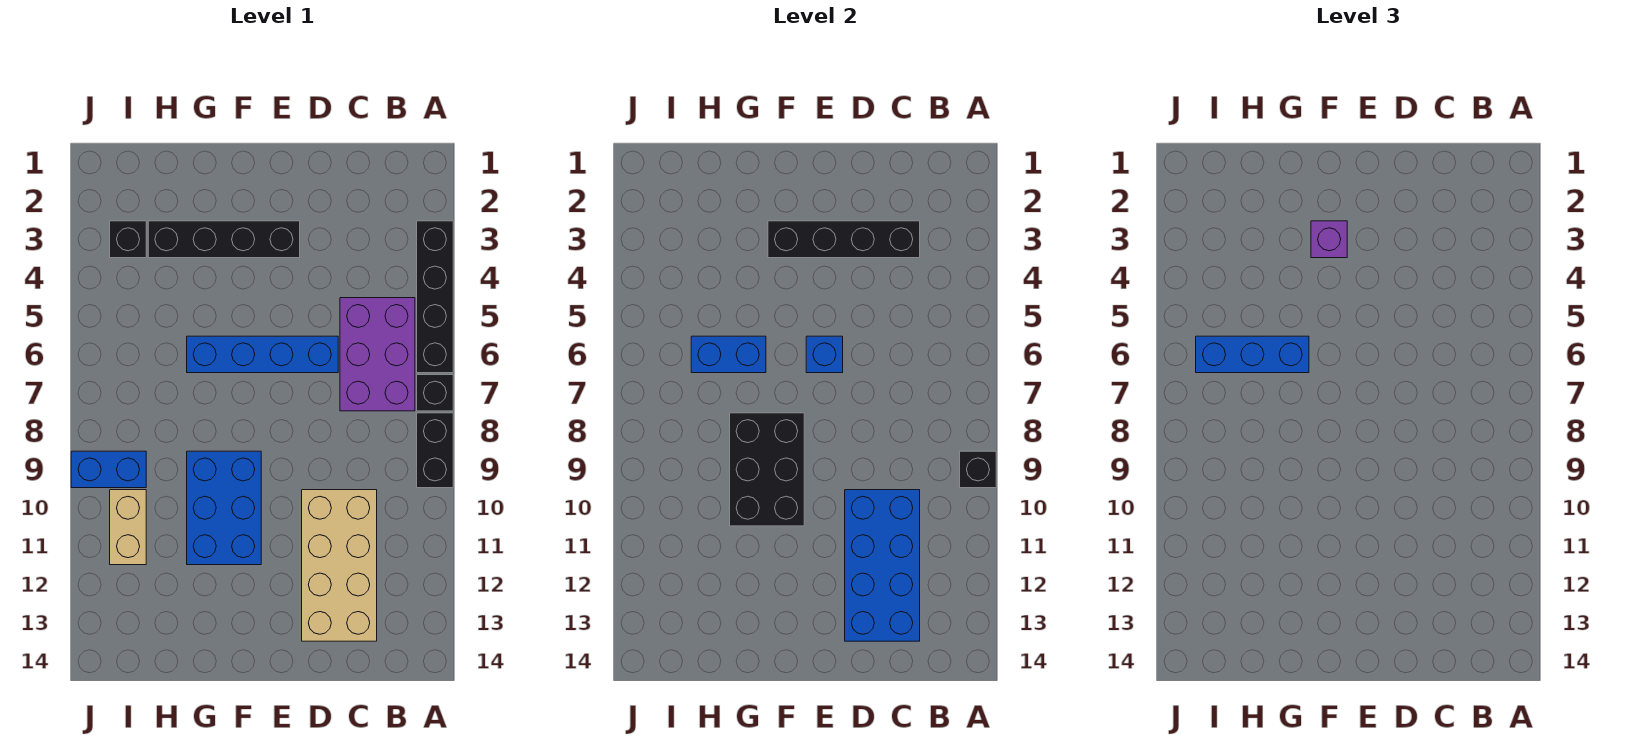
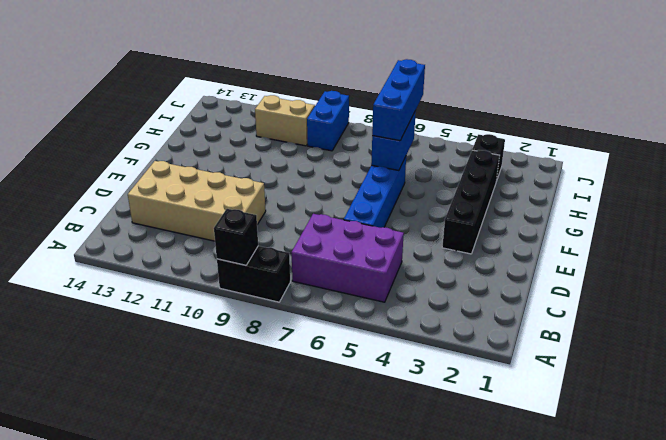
none -> black brick A3:A6 level 1
none -> black brick A7 level 1
none -> blue brick F9:G11 level 1

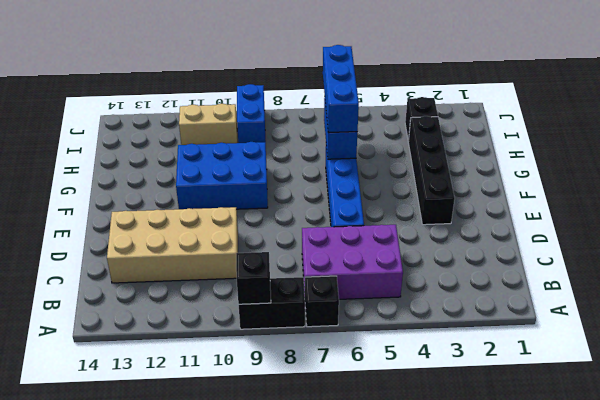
none -> black brick A3:A6 level 1
none -> black brick C3:F3 level 2
none -> blue brick C10:D13 level 2

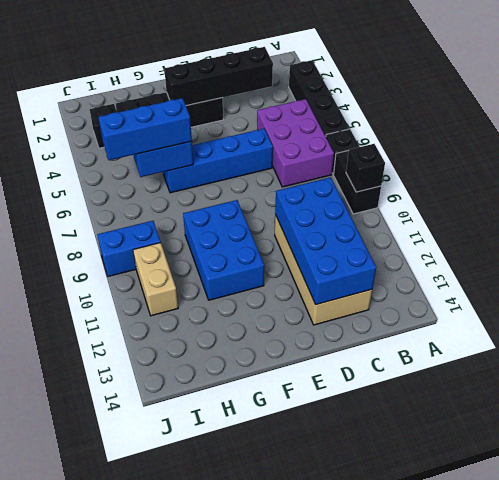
none -> blue brick E6 level 2
none -> black brick F8:G10 level 2
none -> purple brick F3 level 3

